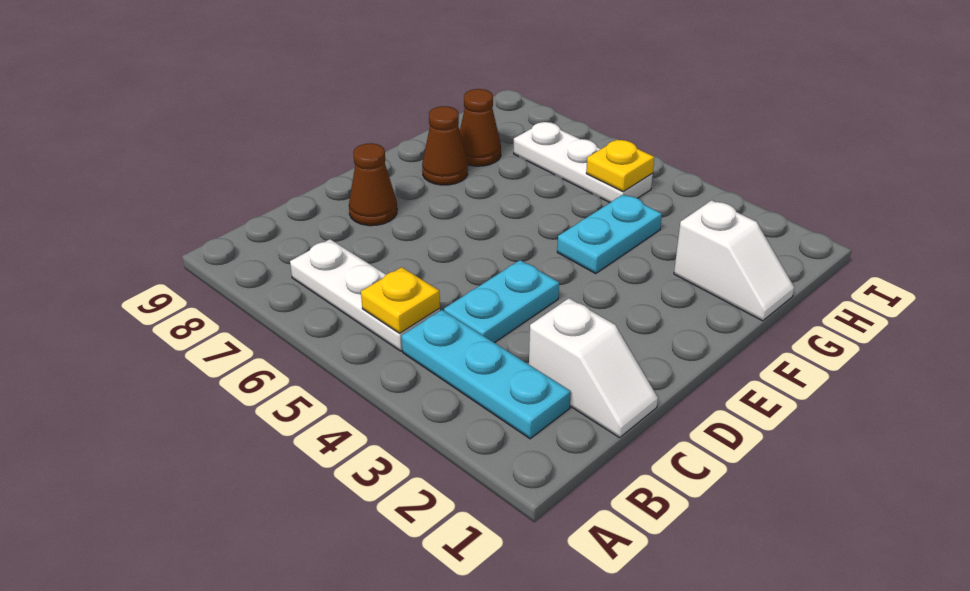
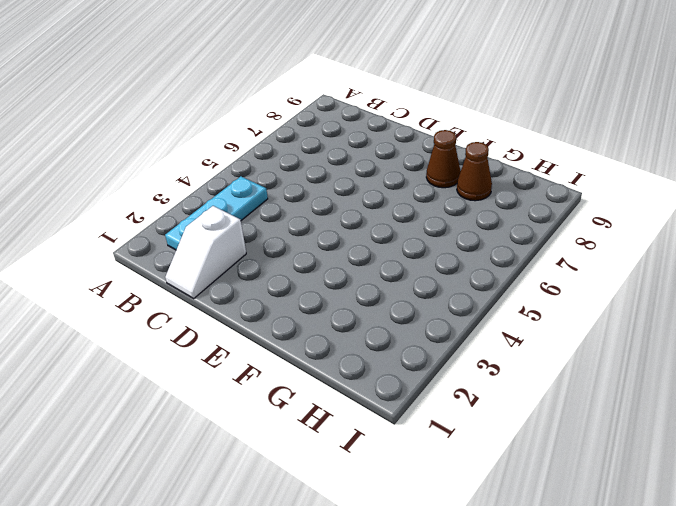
none -> white plate B5:B7 level 1
none -> cyan plate C4:D4 level 1
none -> brown cone D8 level 1

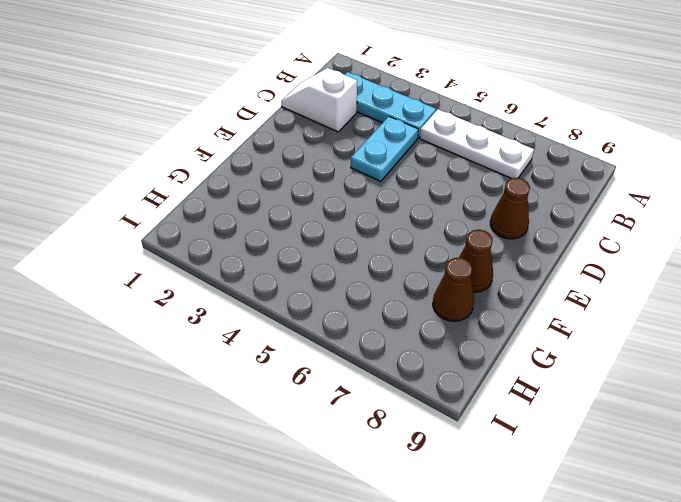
none -> cyan plate F4:G4 level 1
none -> white slope G1:G2 level 1 top 2
none -> white plate H5:H7 level 1

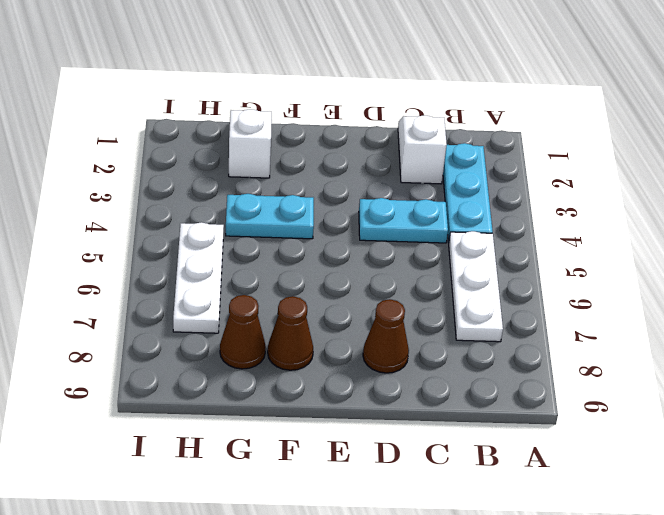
none -> yellow plate B5 level 2
none -> yellow plate H5 level 2

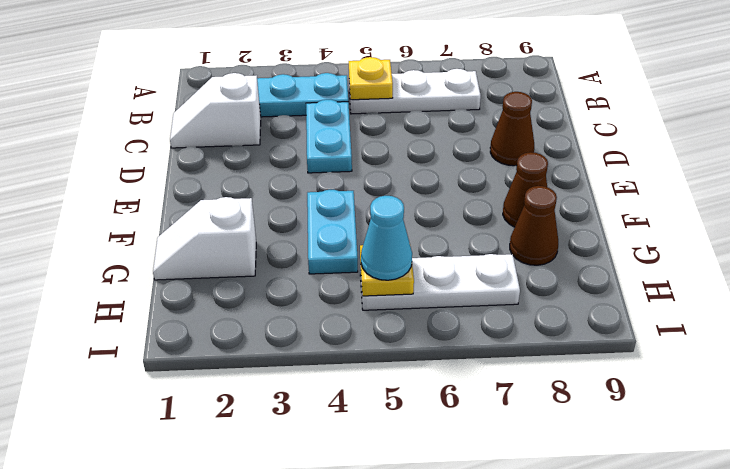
cyan cone H5 level 3 -> none

